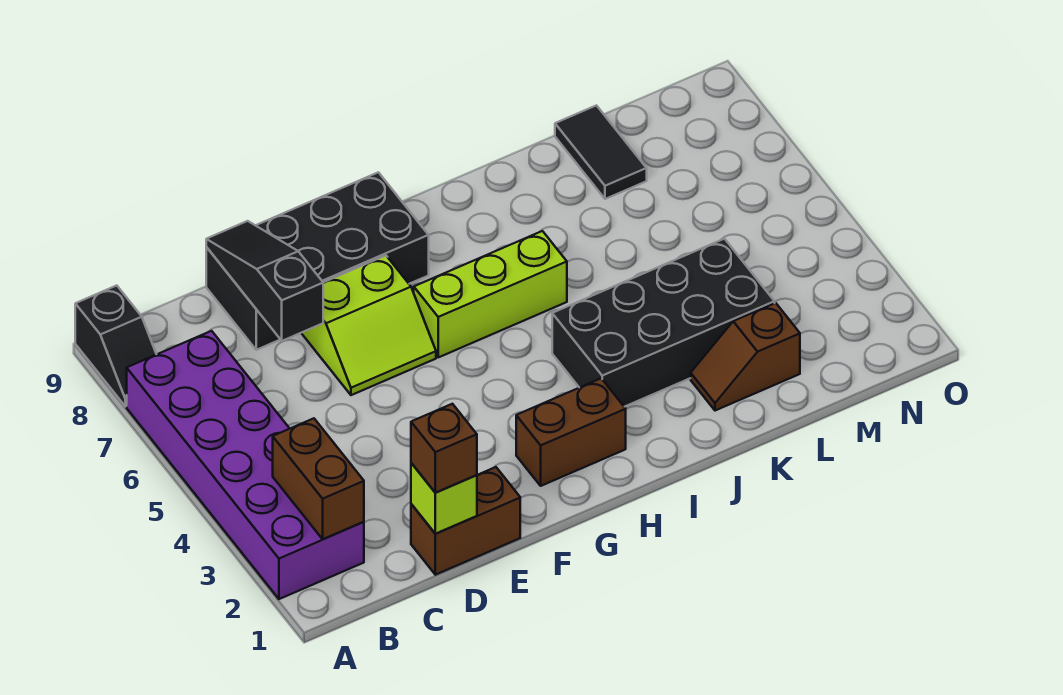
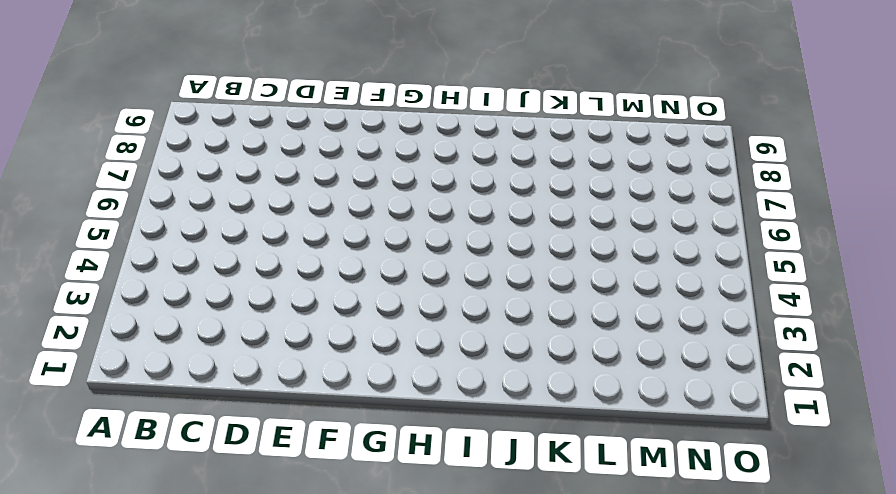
none -> purple brick A2:B7 level 1
none -> black slope A8:A9 level 1 top 9
none -> brown brick D1:E1 level 1

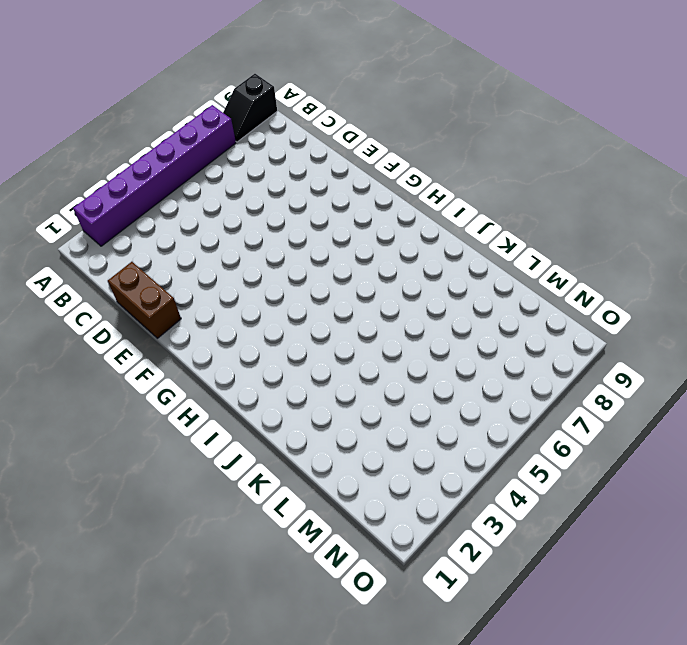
purple brick A2:A7 level 1 -> purple brick A2:B7 level 1
none -> black brick D8:G9 level 1
none -> lime slope E6:F7 level 1 top 7
none -> brown brick G2:H2 level 1

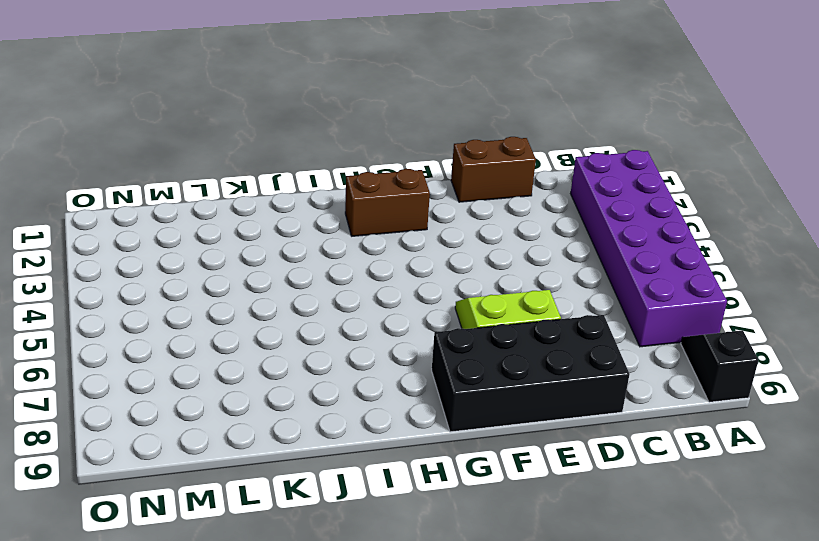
none -> lime brick G6:I6 level 1
none -> black brick I3:L4 level 1
none -> brown slope K2:L2 level 1 top L

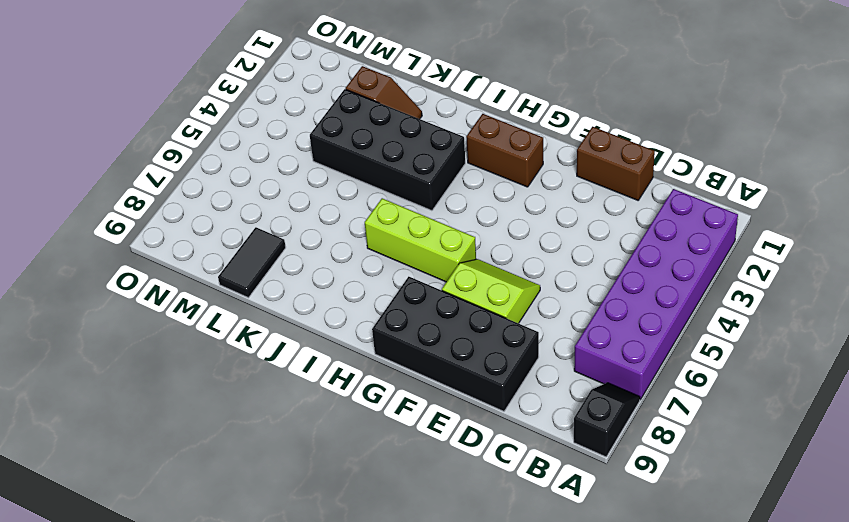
none -> brown brick B2:B3 level 2
none -> lime brick D1 level 2
none -> black slope D7:D9 level 2 top 7

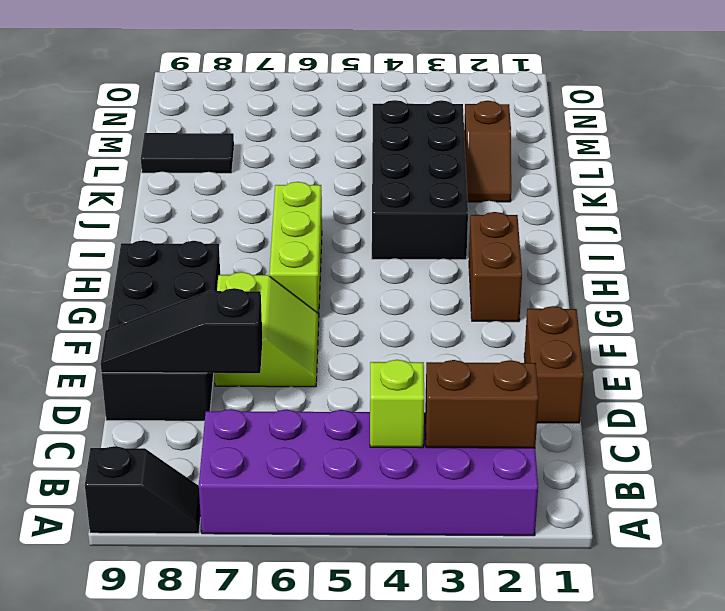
lime brick B4 level 2 -> lime brick D1 level 2
none -> brown brick D1 level 3

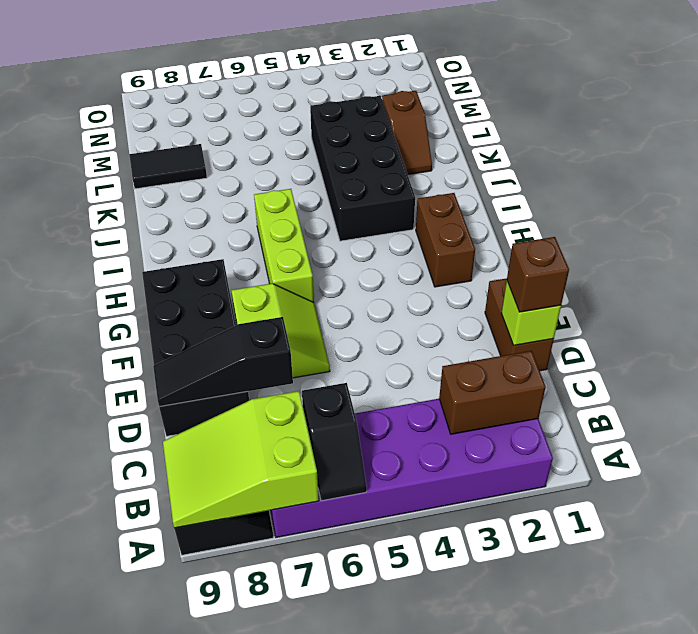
black slope A6:B6 level 2 top B -> none
lime slope A7:B9 level 2 top 7 -> none

